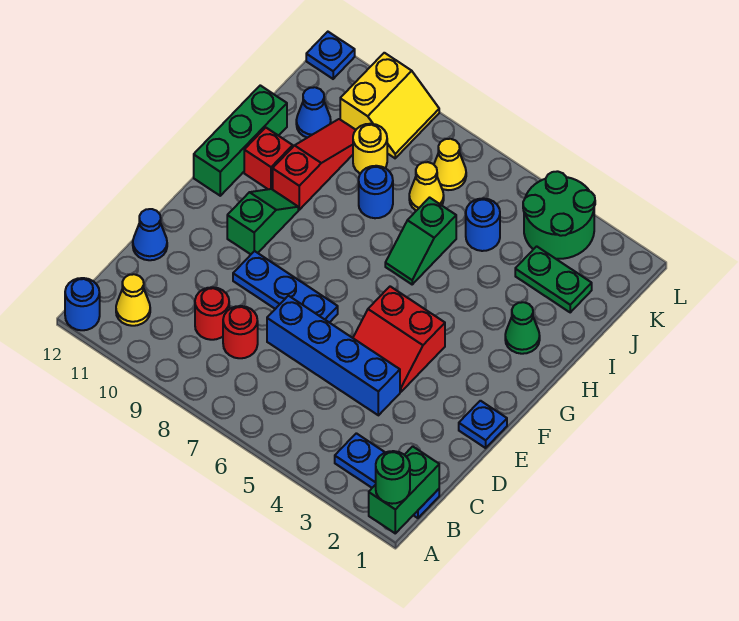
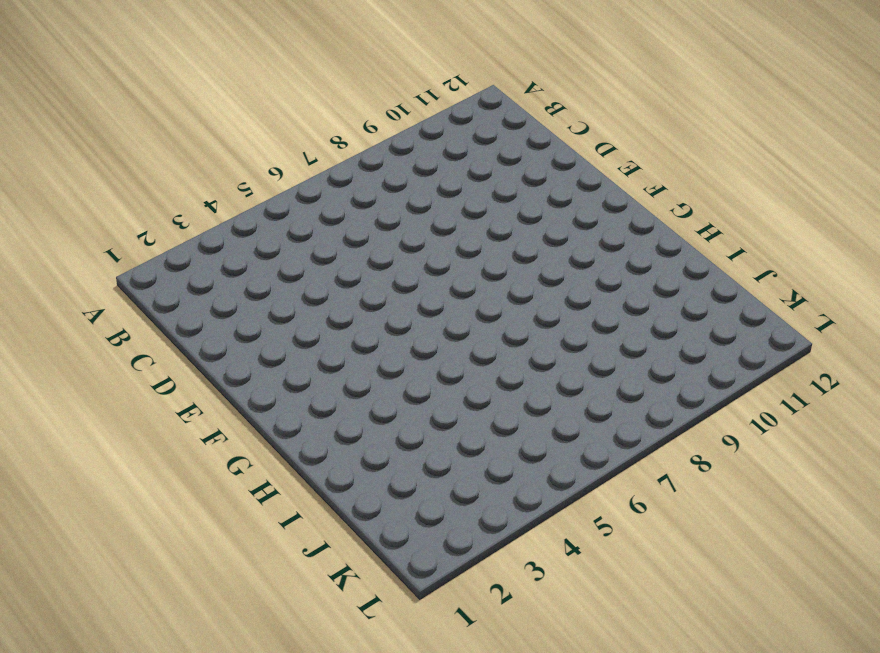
none -> blue round brick A12 level 1
none -> blue plate B1:B3 level 1
none -> yellow cone B11 level 1

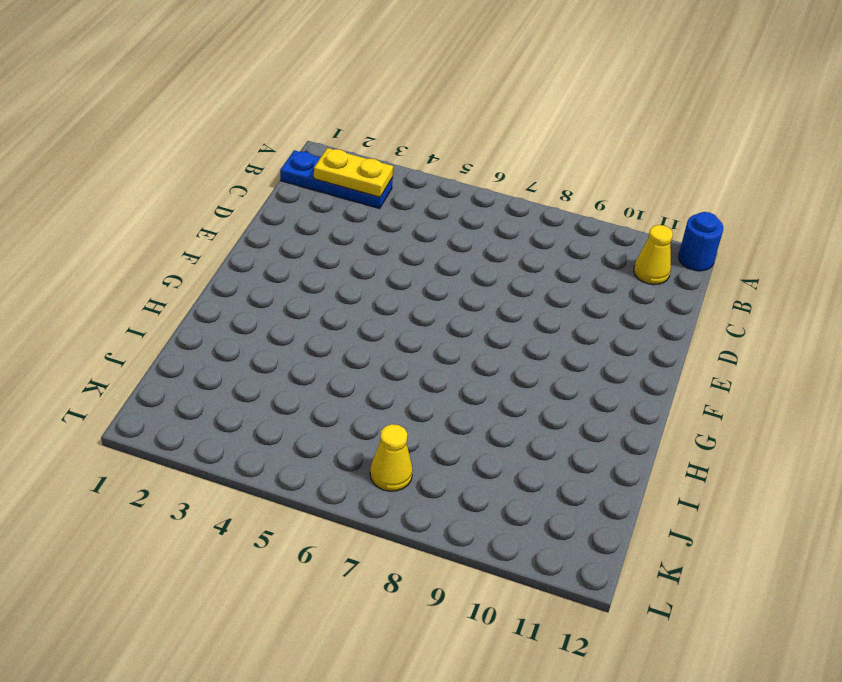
yellow plate B2:B3 level 2 -> none
none -> red round brick C8 level 1
none -> red round brick C9 level 1
none -> blue brick D4:D7 level 1

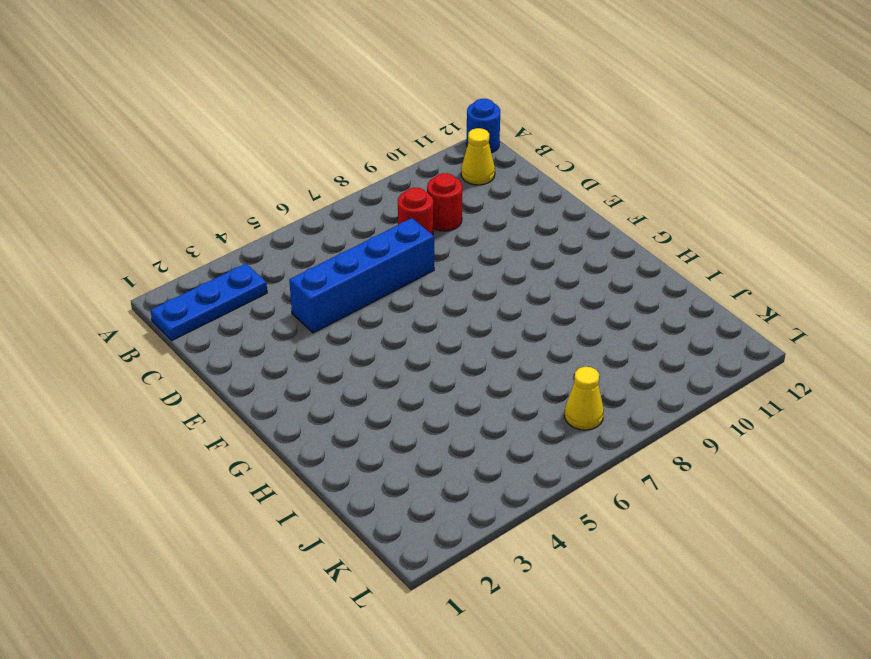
none -> blue cone D12 level 1
none -> blue plate E1 level 1
none -> red slope E4:F5 level 1 top F

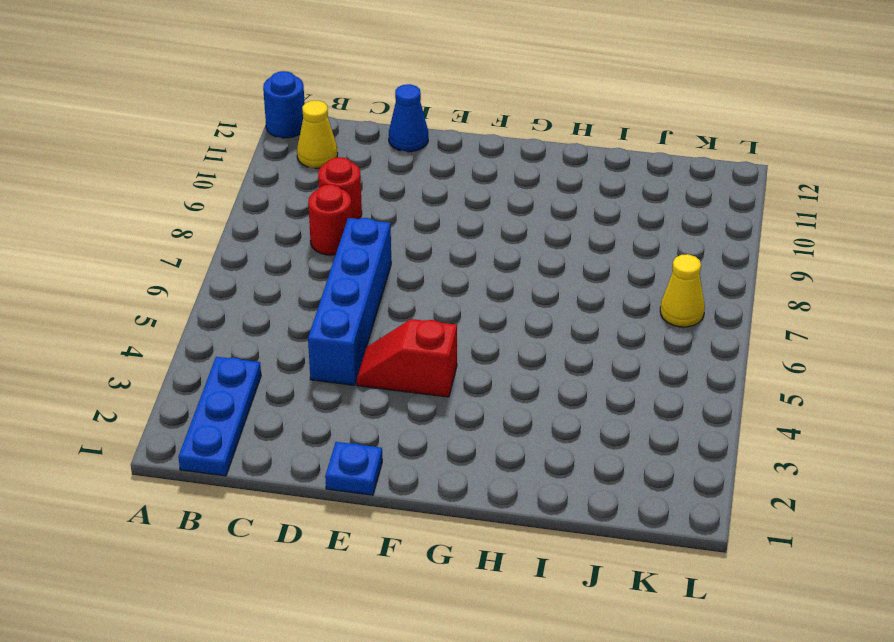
red slope E4:F4 level 1 top F -> red slope E4:F5 level 1 top F
none -> blue plate E7:E9 level 1
none -> green slope F10:G10 level 1 top F
none -> green brick G12:I12 level 1

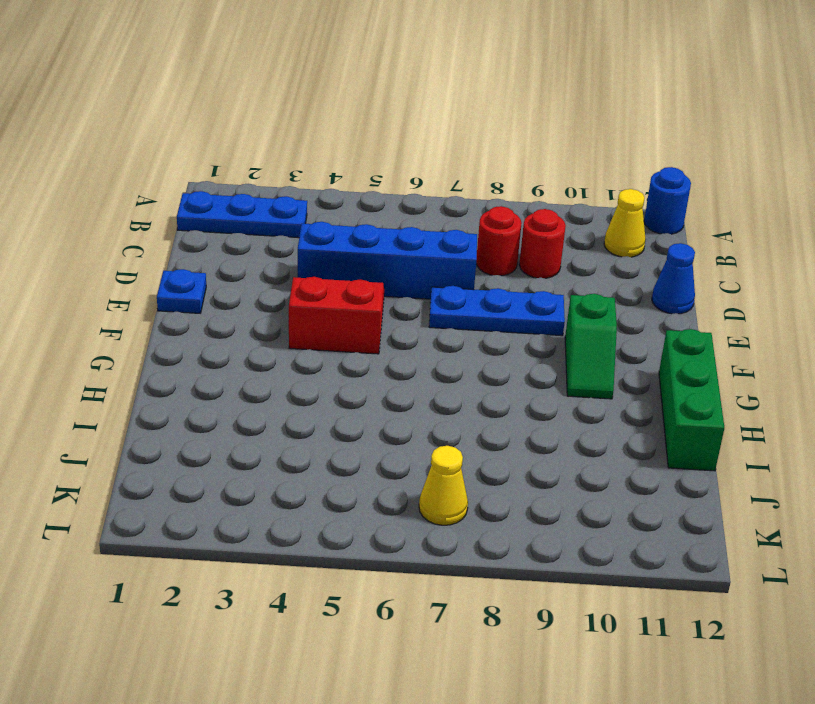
none -> green cone H2 level 1
none -> green slope H6:I6 level 1 top I
none -> red slope H10:J10 level 1 top H

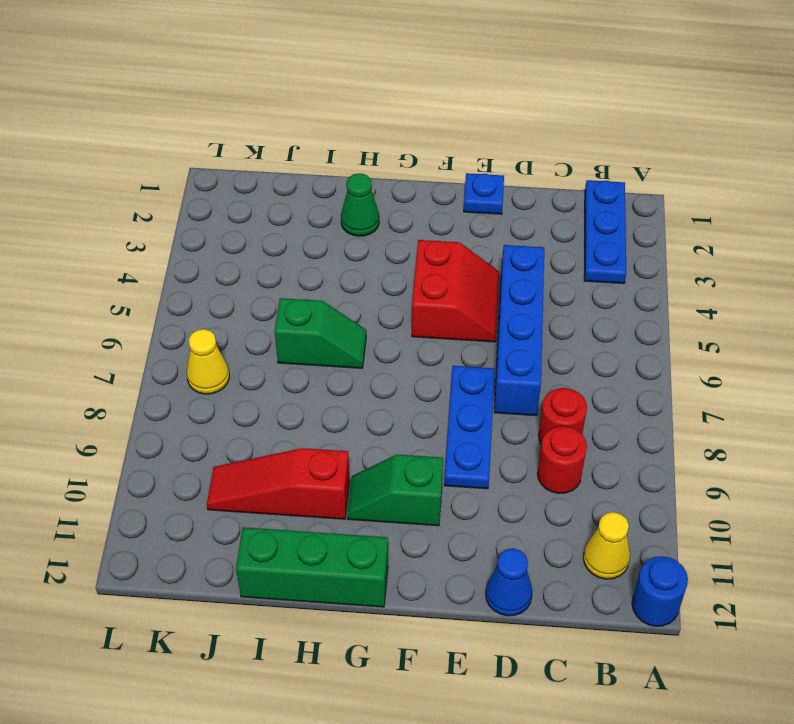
none -> red brick H11 level 1
none -> blue round brick I8 level 1
none -> green plate J2:J3 level 1

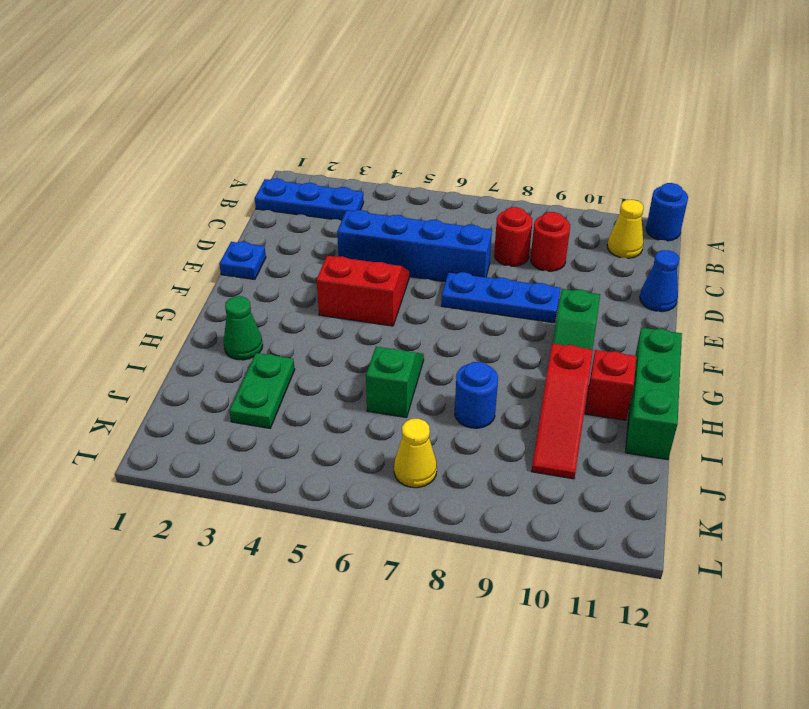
green plate I3:J3 level 1 -> green plate J2:J3 level 1
none -> blue round brick J5 level 1
none -> yellow cone J7 level 1
none -> yellow round brick J9 level 1

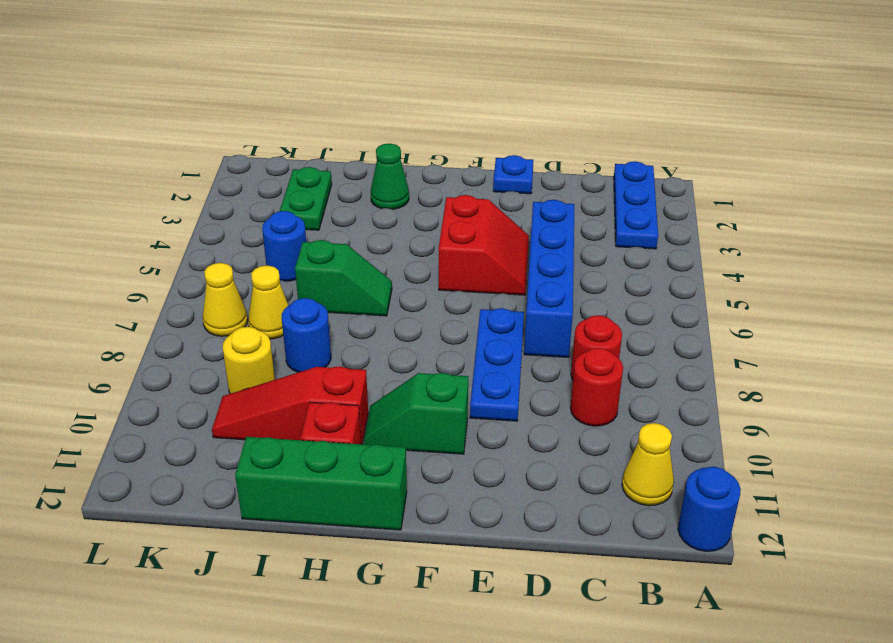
none -> blue cone D12 level 1
none -> blue cone J11 level 1
none -> green round brick K3:L4 level 1

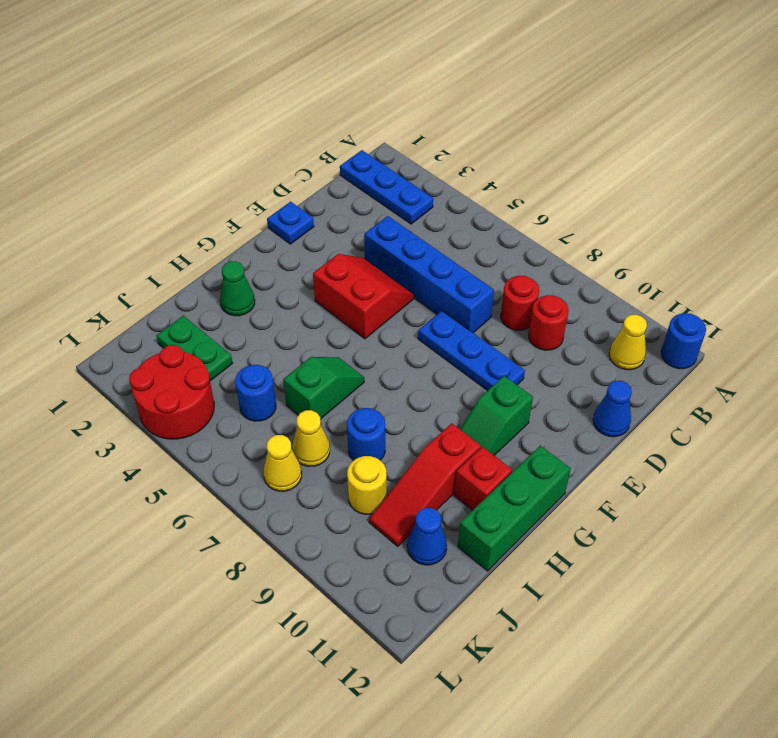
red round brick K3:L4 level 1 -> green round brick K3:L4 level 1
none -> yellow slope K9:L10 level 1 top 10
none -> blue plate L12 level 1
none -> green brick A1:B1 level 2

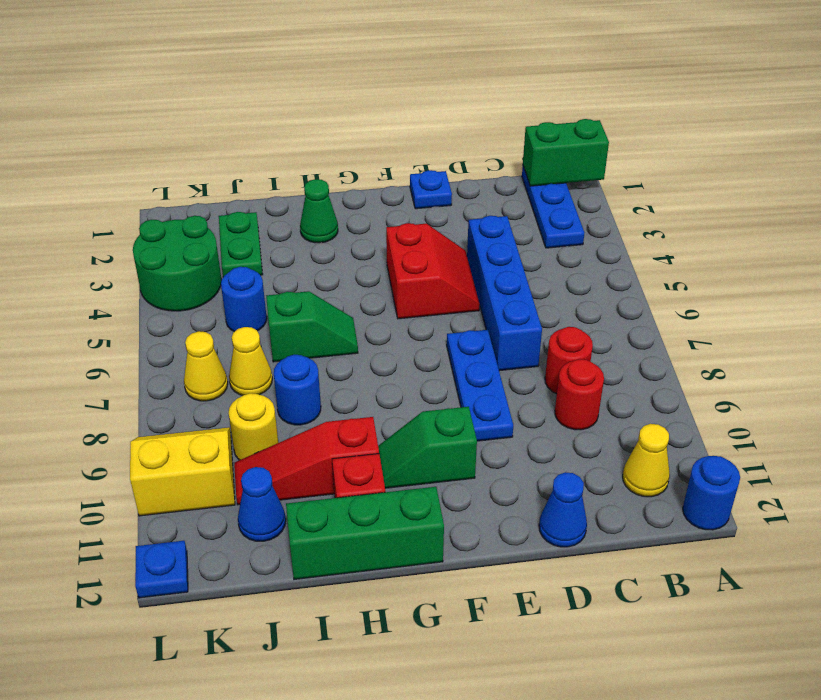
none -> green round brick A1 level 3

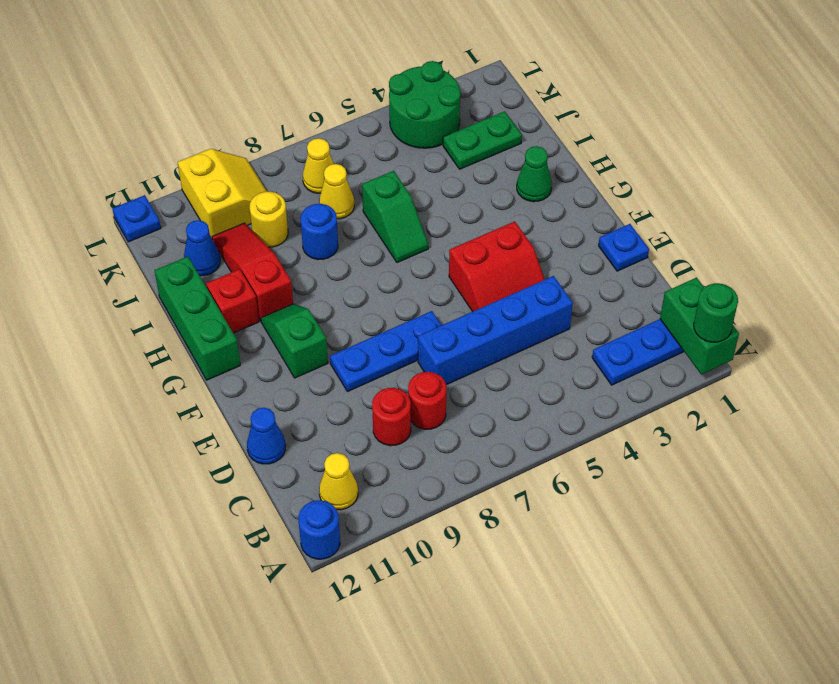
none -> blue round brick J5 level 1

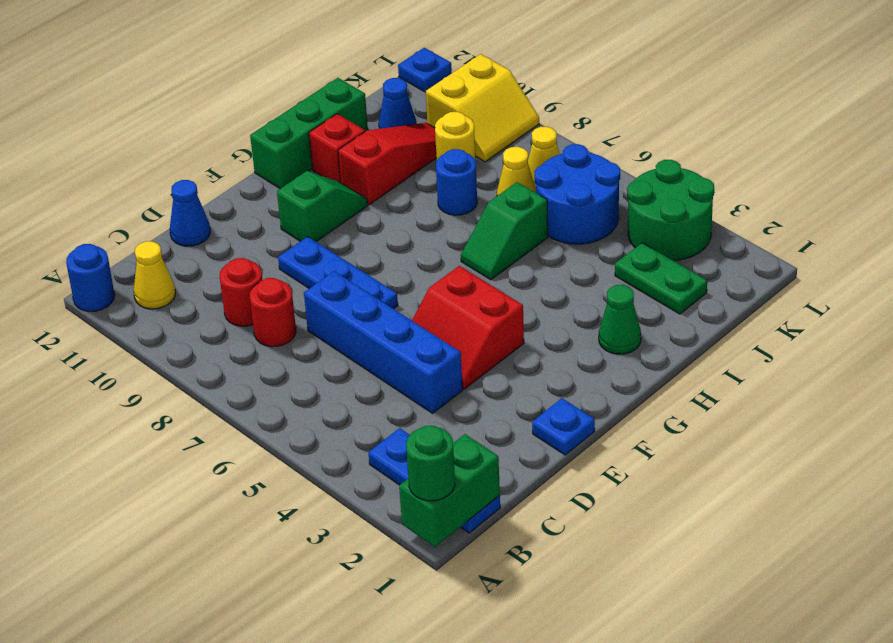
blue round brick J5:K6 level 1 -> blue round brick J5 level 1

